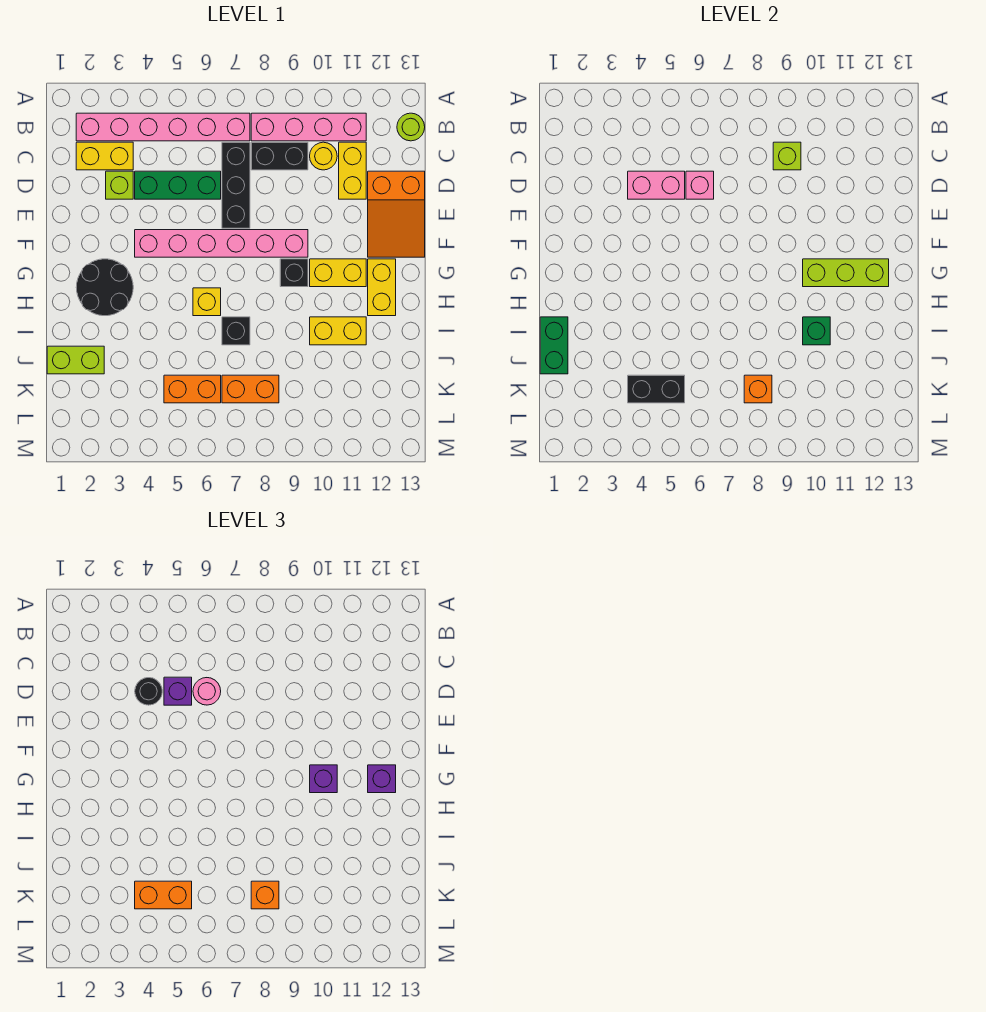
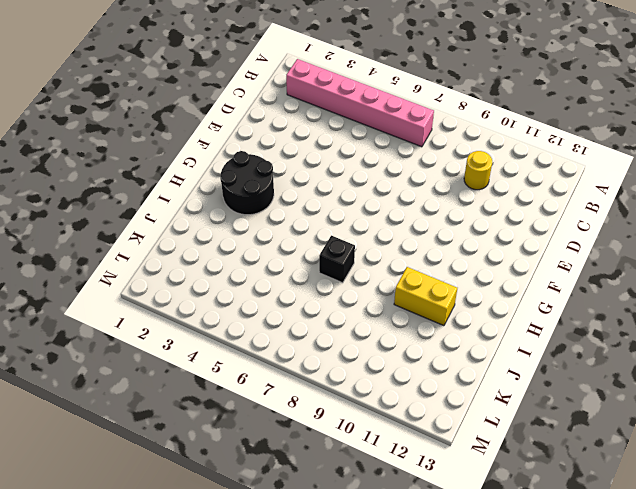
none -> pink brick B8:B11 level 1
none -> lime round brick B13 level 1
none -> yellow brick C2:C3 level 1
none -> black brick C7:E7 level 1

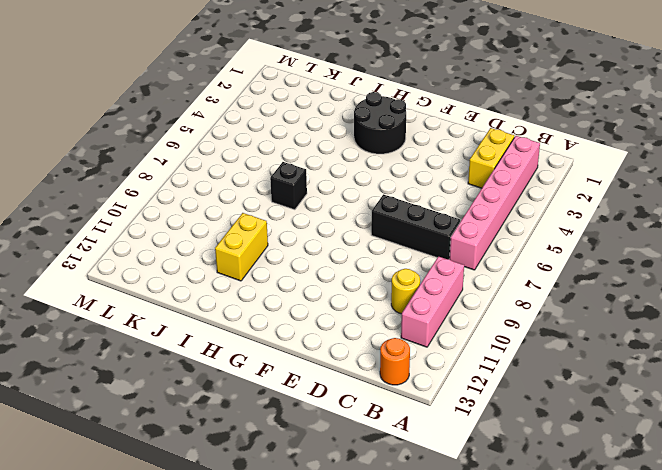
pink brick B9:B11 level 1 -> pink brick B8:B11 level 1
orange round brick B13 level 1 -> lime round brick B13 level 1
none -> black brick C8:C9 level 1
none -> yellow brick C11:D11 level 1
none -> lime brick D3 level 1
none -> green brick D4:D6 level 1

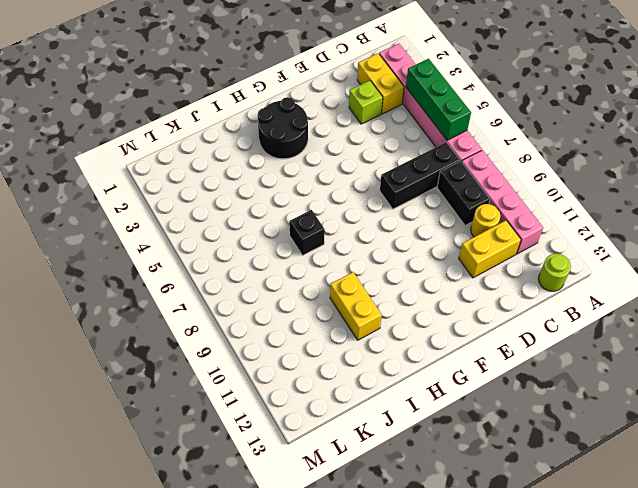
green brick B4:B6 level 2 -> green brick D4:D6 level 1
none -> orange slope D12:F13 level 1 top D
none -> pink brick F4:F9 level 1
none -> black brick G9 level 1
none -> yellow brick G10:G11 level 1

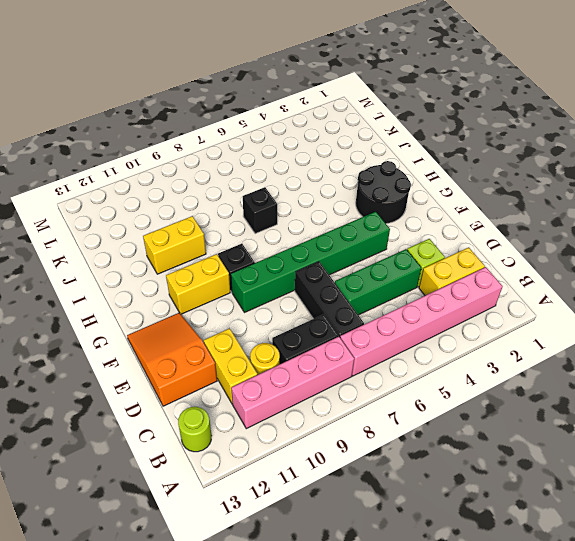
green brick F4:F9 level 1 -> pink brick F4:F9 level 1
none -> yellow brick G12:H12 level 1
none -> yellow brick H6 level 1
none -> lime brick J1:J2 level 1
none -> orange brick K5:K6 level 1

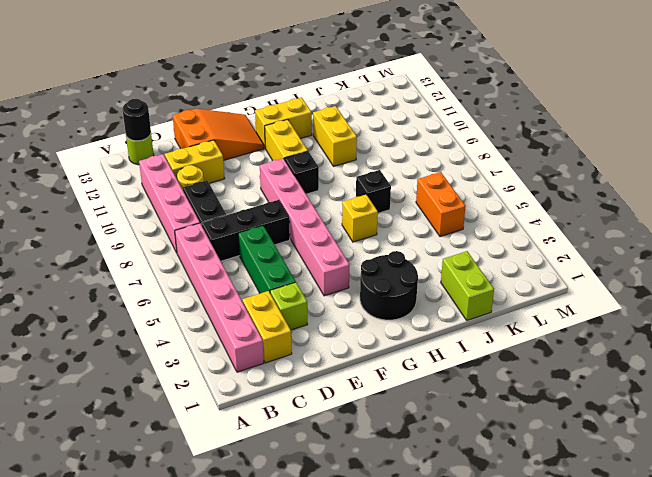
black round brick B13 level 2 -> black round brick D4 level 3
none -> orange brick K7:K8 level 1
none -> lime brick C9 level 2
none -> pink brick D4:D5 level 2
none -> pink brick D6 level 2

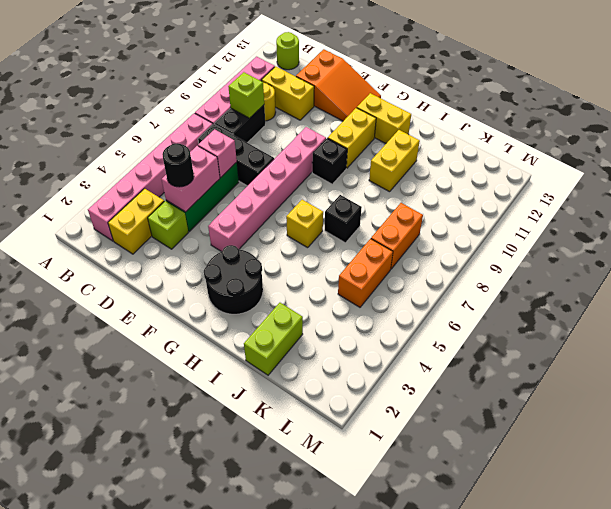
none -> lime brick G10:G12 level 2
none -> green brick I1:J1 level 2
none -> green brick I10 level 2
none -> black brick K4:K5 level 2

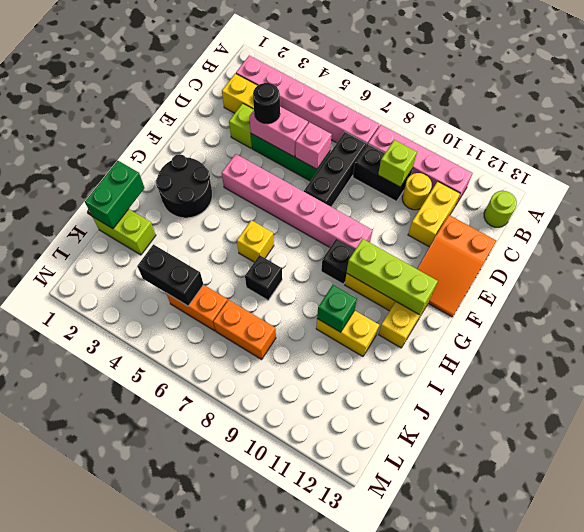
none -> orange brick K8 level 2
none -> purple brick D5 level 3
none -> pink round brick D6 level 3
none -> purple brick G10 level 3

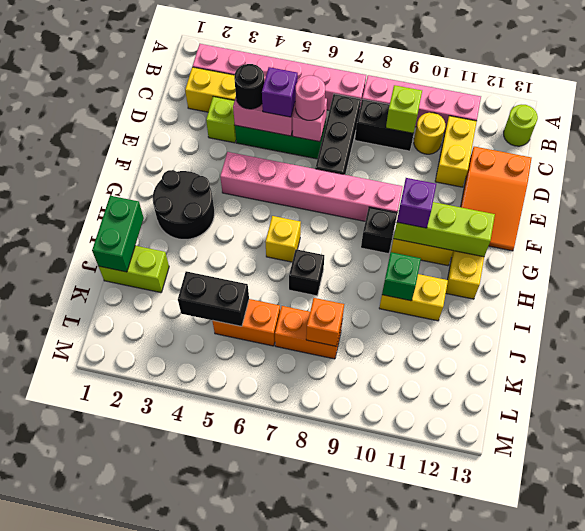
none -> purple brick G12 level 3
none -> orange brick K4:K5 level 3
none -> orange brick K8 level 3

